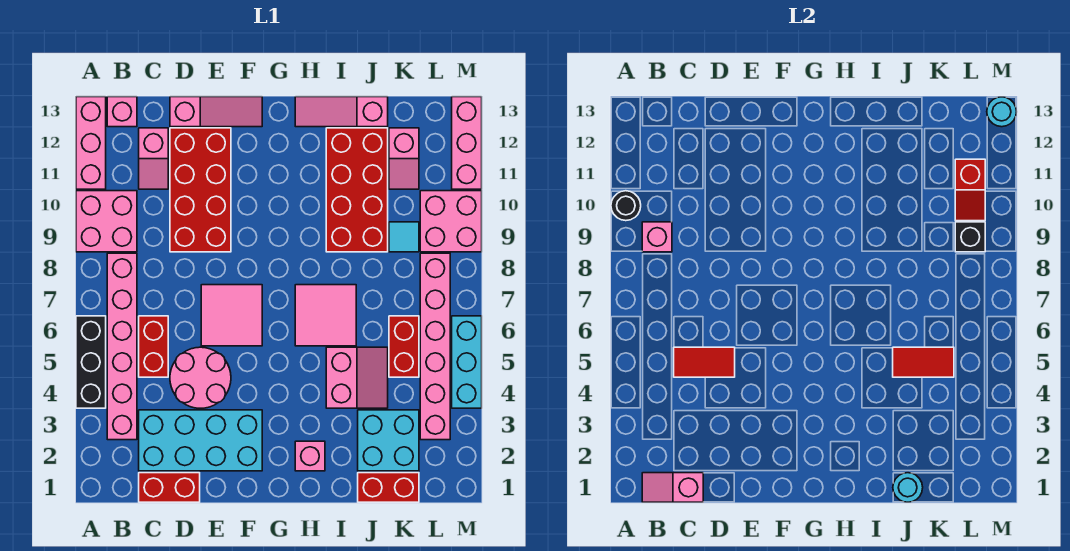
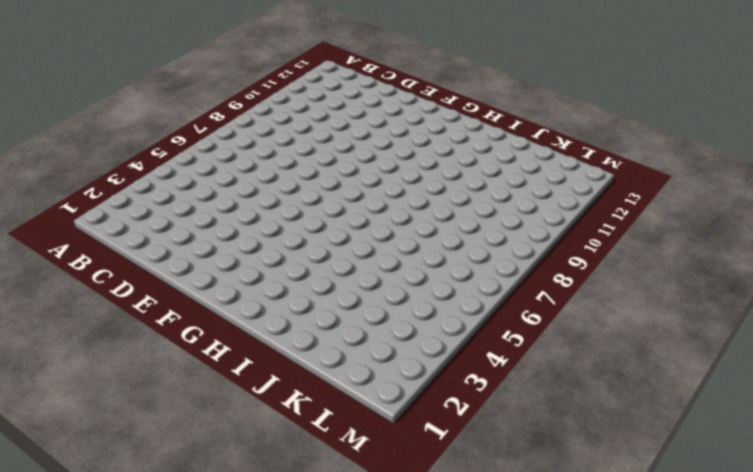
none -> black brick A4:A6 level 1
none -> pink brick A9:B10 level 1
none -> pink brick A11:A13 level 1
none -> pink brick B3:B8 level 1

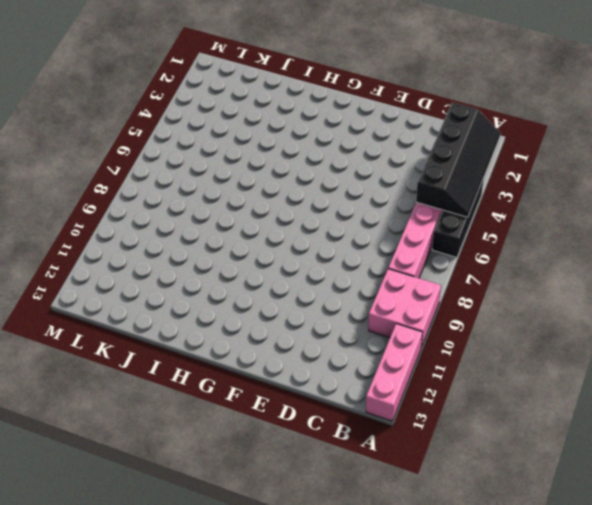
black slope A2:B5 level 2 top B -> none
none -> pink brick B13 level 1
none -> red brick C1:D1 level 1
none -> cyan brick C2:F3 level 1
none -> red brick C5:C6 level 1

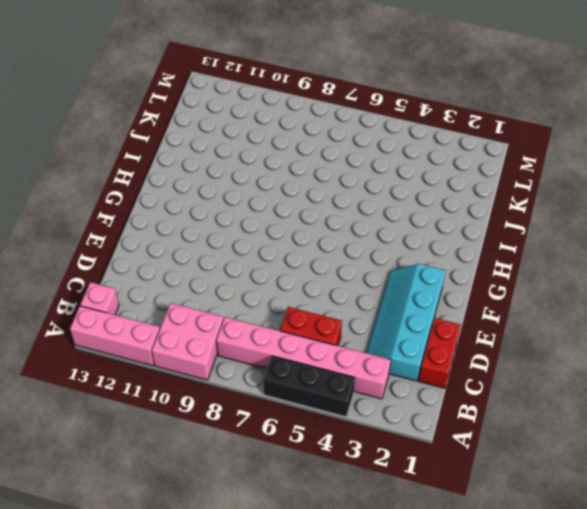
cyan slope C2:F3 level 1 top 2 -> cyan brick C2:F3 level 1
none -> pink slope C11:C12 level 1 top 12
none -> pink round brick D4:E5 level 1
none -> red brick D9:E12 level 1
none -> pink slope D13:F13 level 1 top D

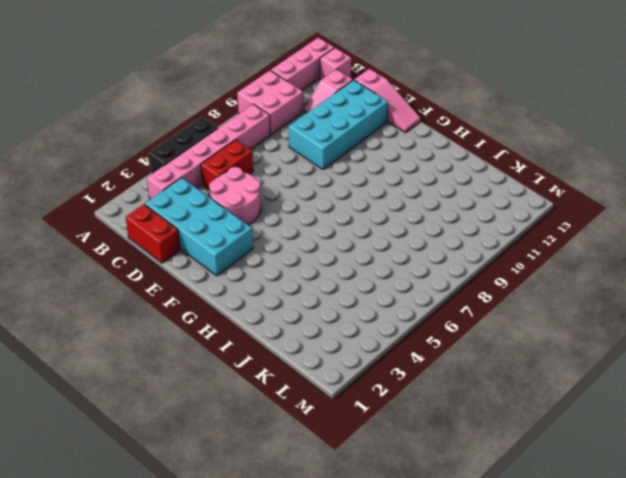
cyan brick D9:E12 level 1 -> red brick D9:E12 level 1
none -> pink tile E6:F7 level 1
none -> pink brick H2 level 1
none -> pink tile H6:I7 level 1
none -> pink slope H13:J13 level 1 top J

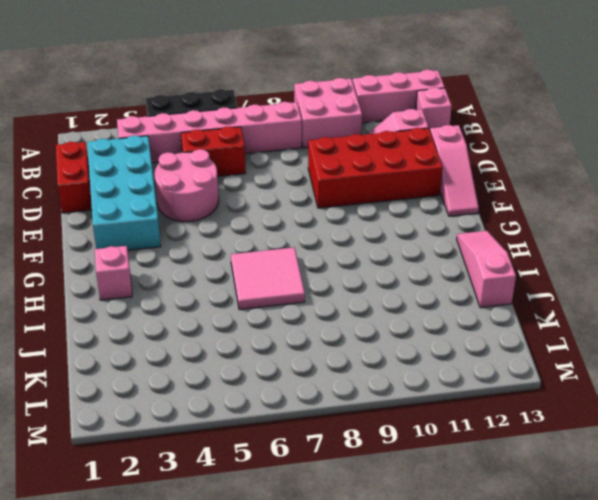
none -> pink tile E6:F7 level 1
none -> pink slope I4:J5 level 1 top I
none -> red brick I9:J12 level 1
none -> red brick J1:K1 level 1

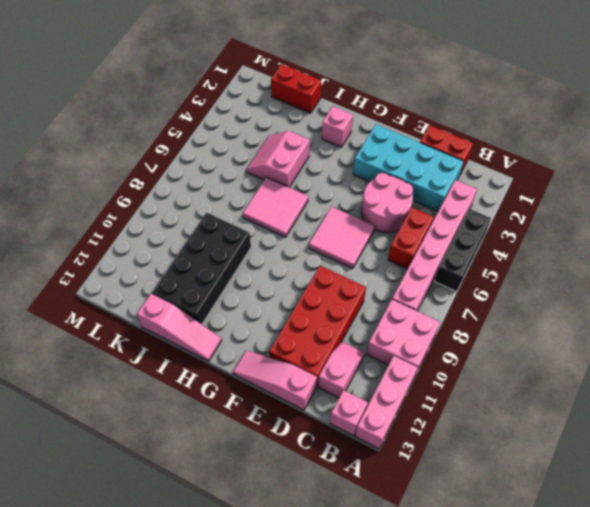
black brick I9:J12 level 1 -> red brick I9:J12 level 1
none -> cyan brick J2:K3 level 1
none -> red brick K5:K6 level 1
none -> cyan tile K9 level 1
none -> pink slope K11:K12 level 1 top 12

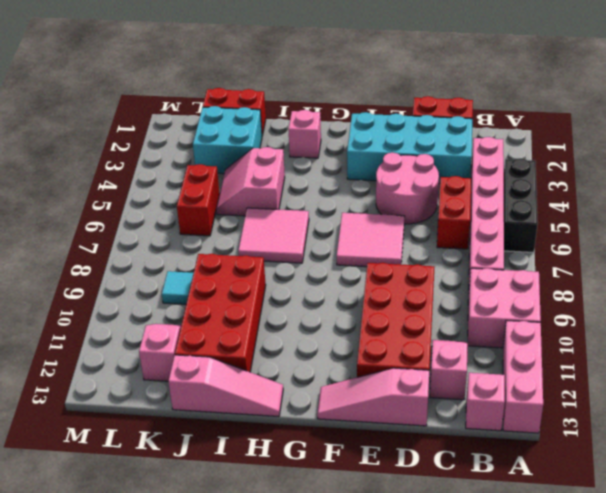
none -> pink brick L3:L8 level 1
none -> pink brick L9:M10 level 1
none -> cyan brick M4:M6 level 1
none -> pink brick M11:M13 level 1

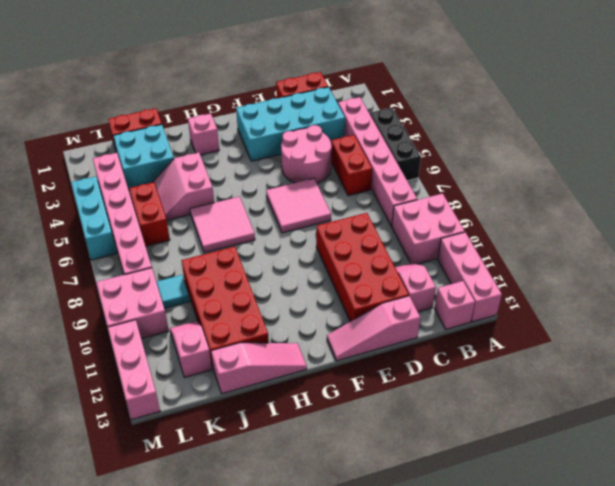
none -> black round brick A10 level 2
none -> pink slope B1:C1 level 2 top C
none -> pink brick B9 level 2
none -> red tile C5:D5 level 2

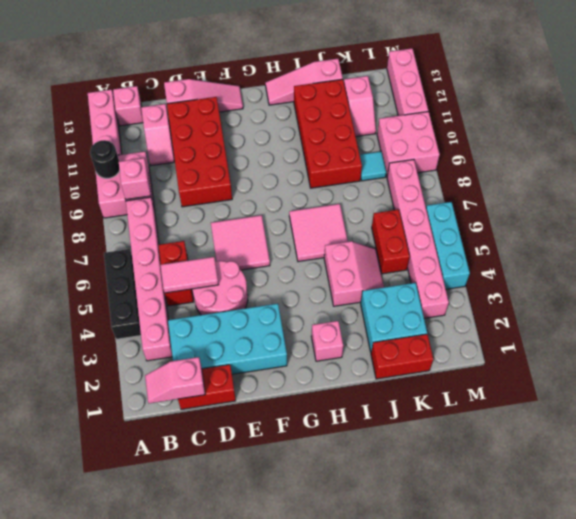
pink tile C5:D5 level 2 -> red tile C5:D5 level 2
none -> cyan round brick J1 level 2
none -> red tile J5:K5 level 2
none -> black brick L9 level 2
none -> red slope L10:L11 level 2 top 11

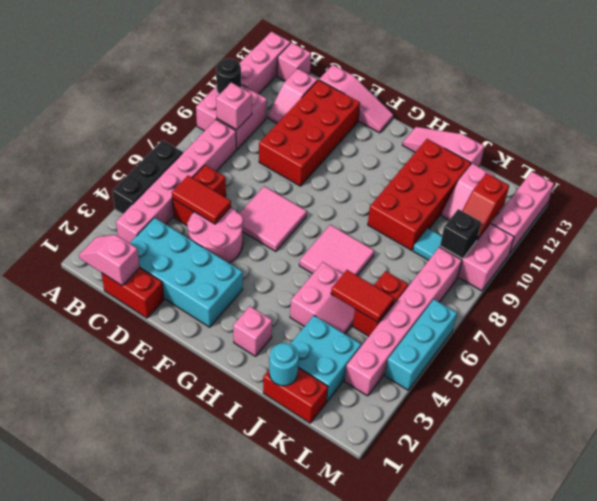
none -> cyan round brick M13 level 2

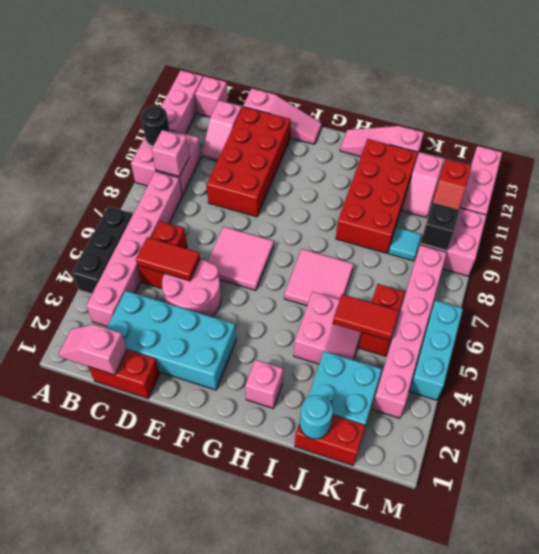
none -> cyan round brick M13 level 2

